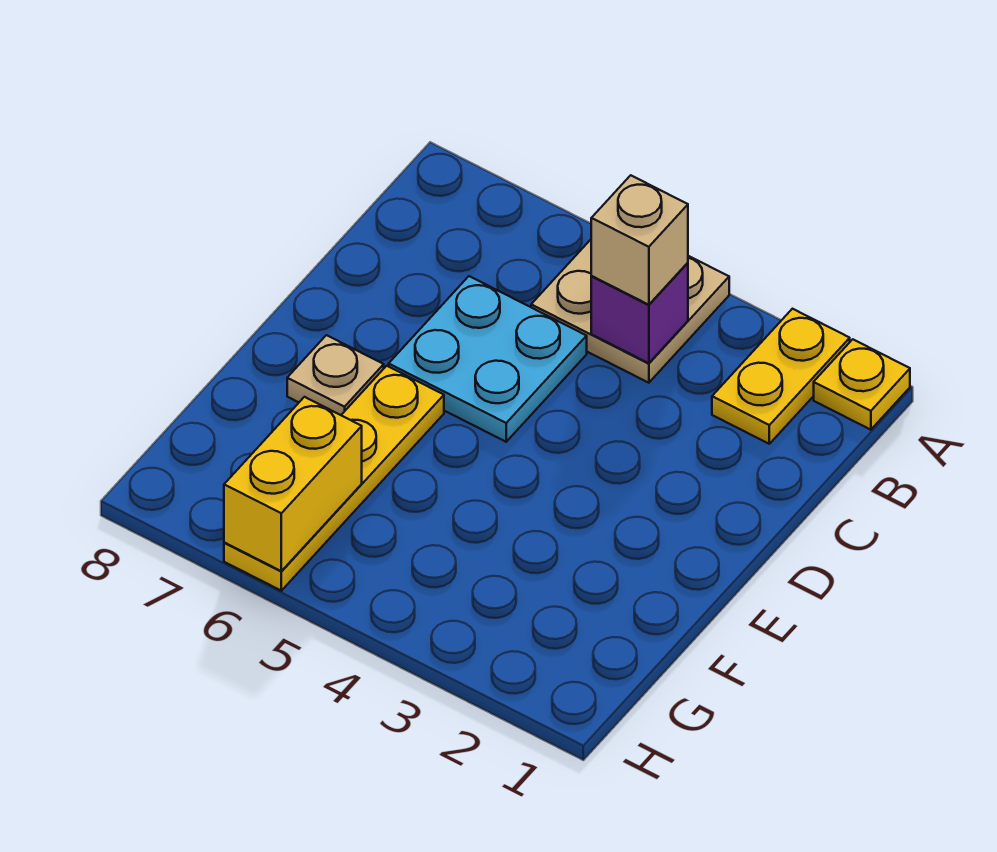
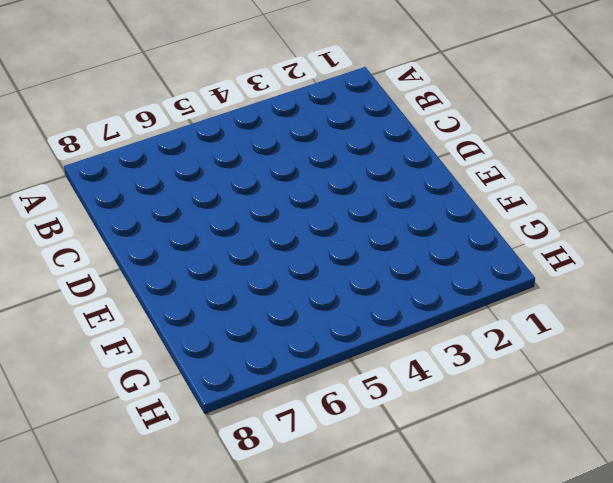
none -> yellow plate A1 level 1
none -> yellow plate A2:B2 level 1

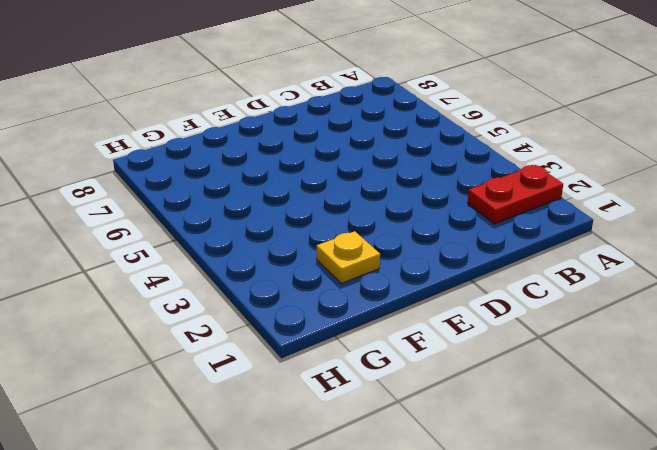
red plate A2:B2 level 1 -> yellow plate A2:B2 level 1
yellow plate F2 level 1 -> yellow plate A1 level 1
none -> tan plate A4:B5 level 1
none -> cyan plate C5:D6 level 1

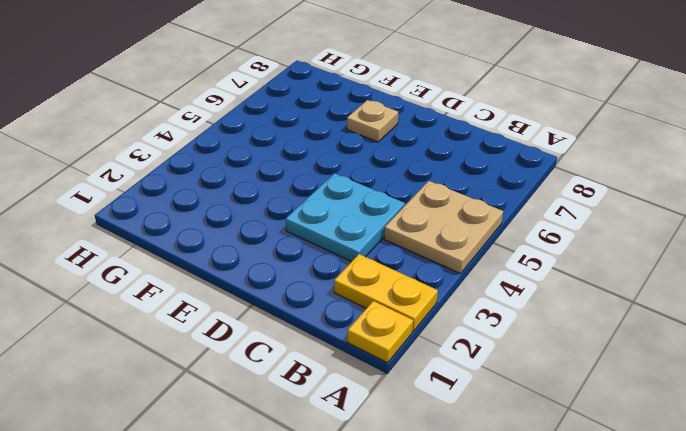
cyan plate C3:D4 level 1 -> cyan plate C5:D6 level 1
none -> yellow plate E6:H6 level 1
none -> purple brick B4 level 2

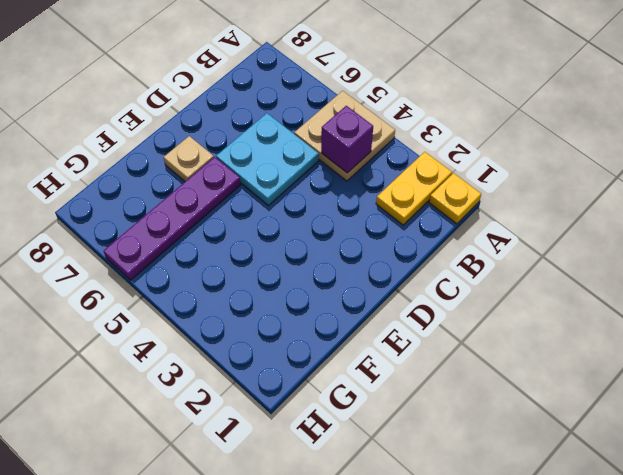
purple plate E6:H6 level 1 -> yellow plate E6:H6 level 1
none -> yellow brick G6:H6 level 2
none -> tan brick B4 level 3

